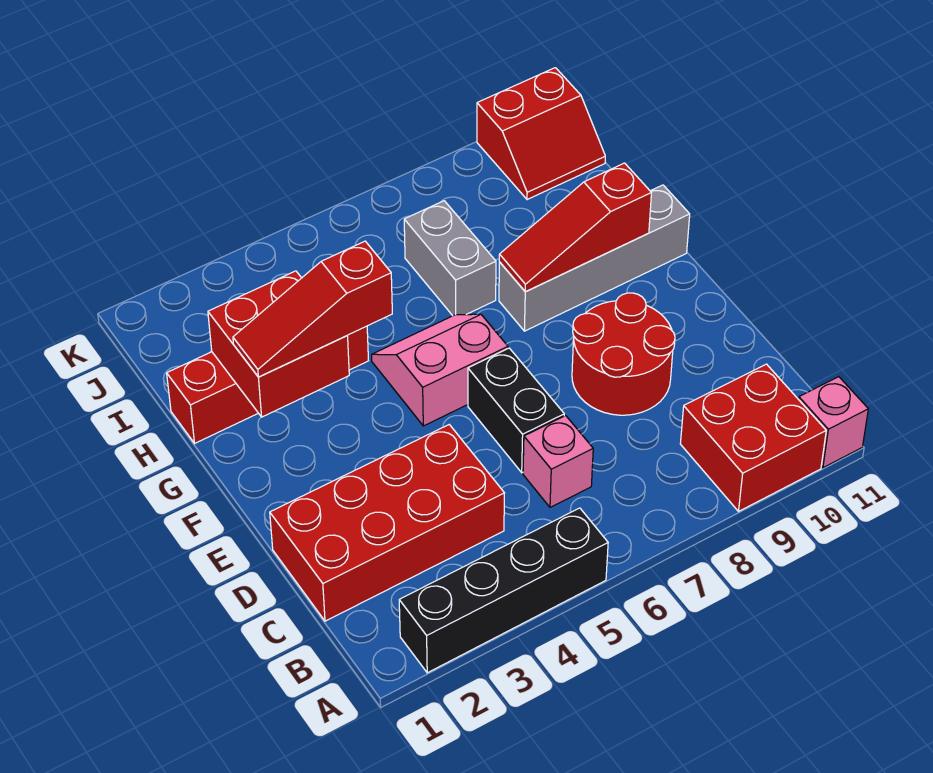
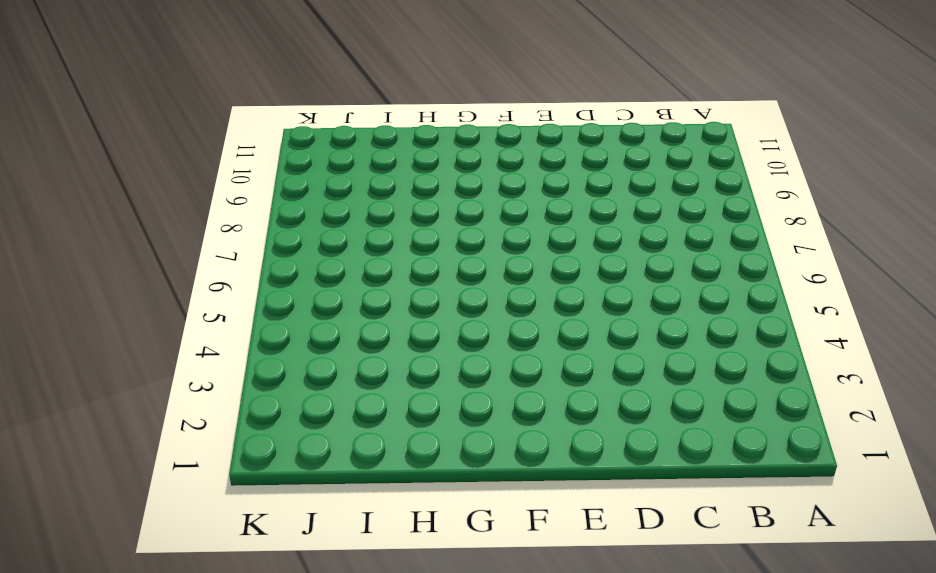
none -> black brick A2:A5 level 1
none -> red brick A9:B10 level 1
none -> pink brick A11 level 1

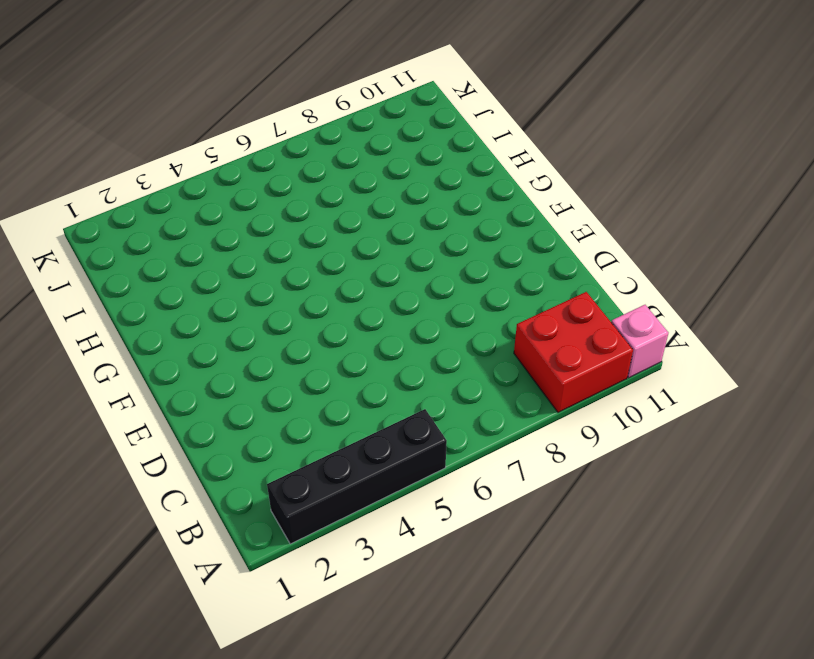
none -> red brick C1:D4 level 1
none -> pink brick C6 level 1
none -> black brick D6:E6 level 1

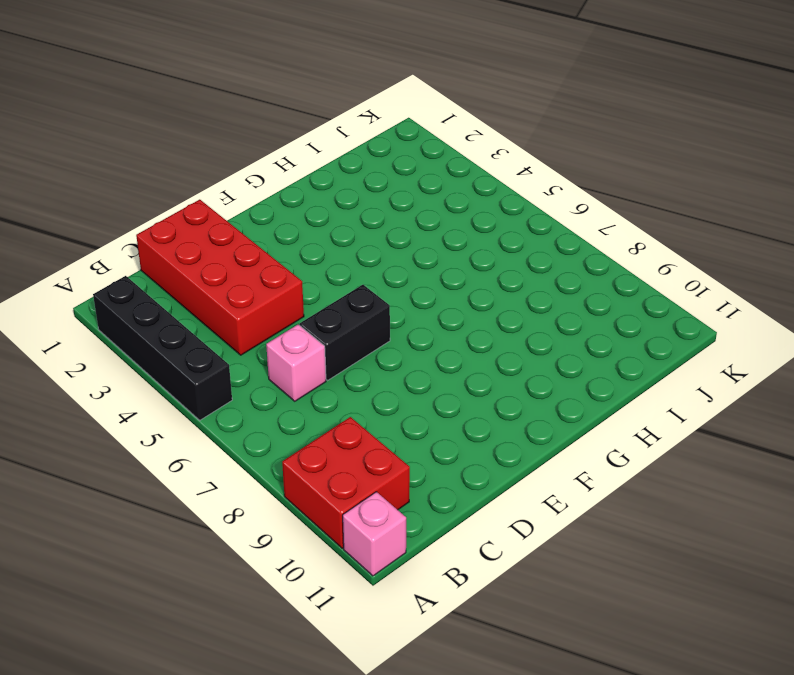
none -> red round brick D8:E9 level 1
none -> pink slope F5:G6 level 1 top F
none -> grey brick G8:G11 level 1

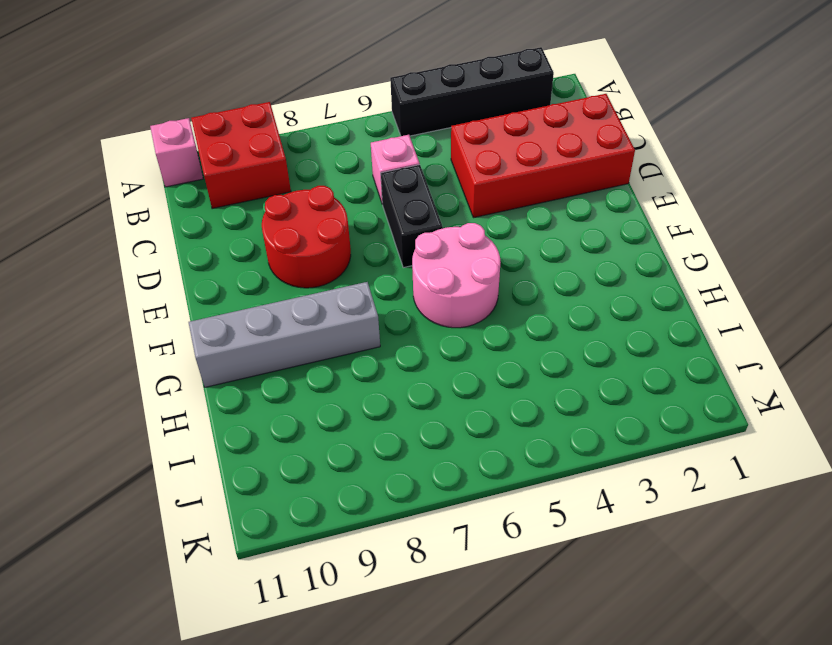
pink round brick F5:G6 level 1 -> pink slope F5:G6 level 1 top F
none -> red brick H1:H4 level 1
none -> grey brick H7:I7 level 1
none -> red slope J10:K11 level 1 top K

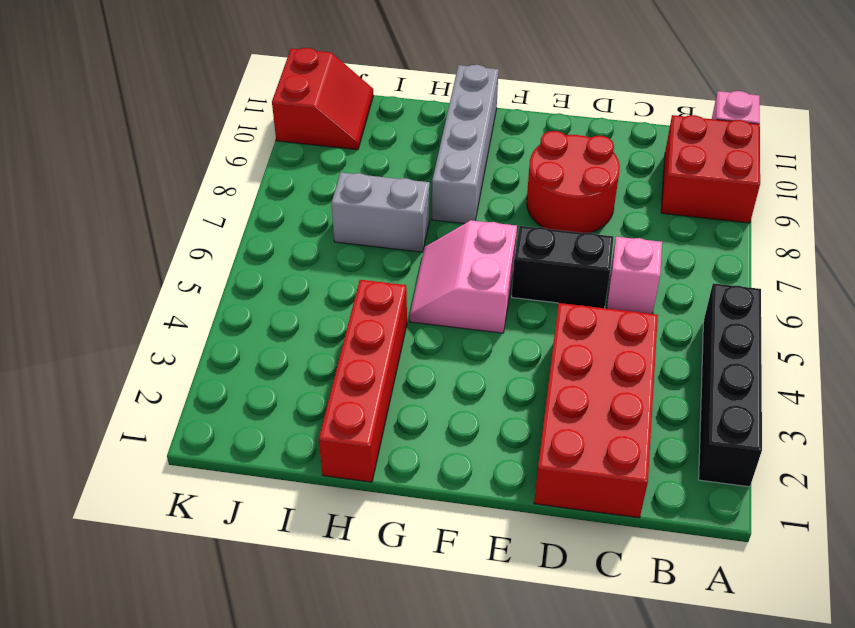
none -> red brick G2:H3 level 2
none -> red slope G8:G10 level 2 top 10
none -> red slope G2:G4 level 3 top 4

